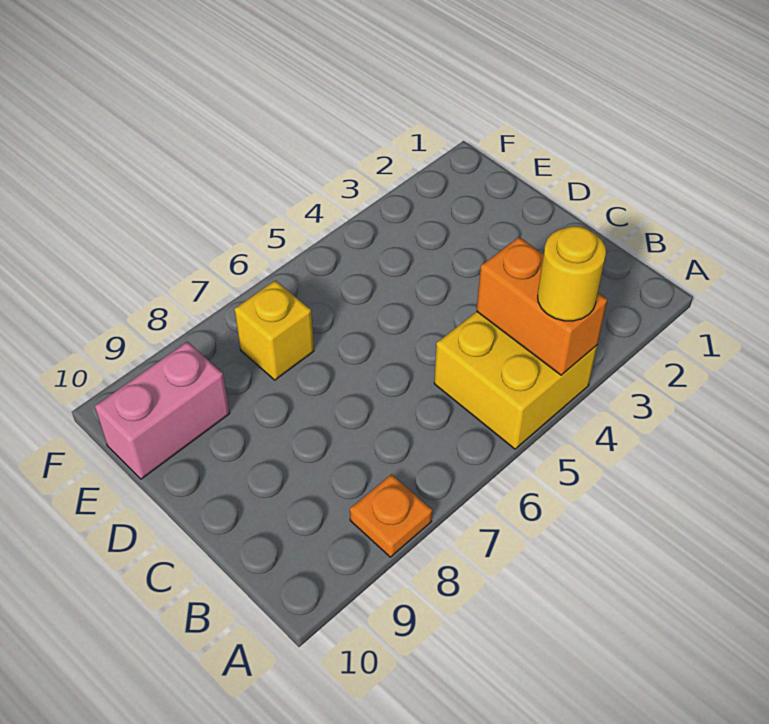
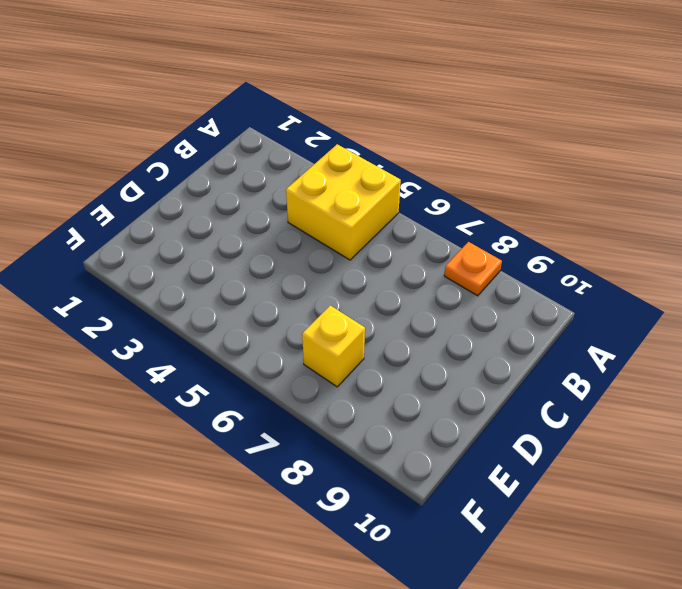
none -> pink brick E9:E10 level 1
none -> orange brick A4:B4 level 2

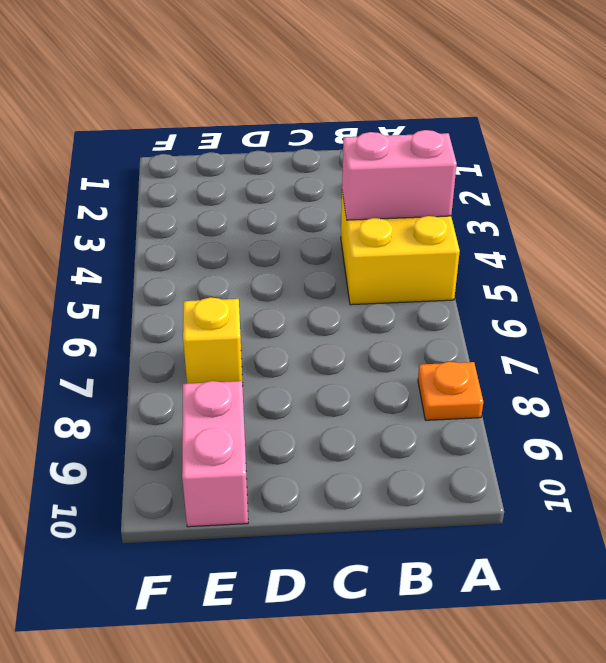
pink brick A4:B4 level 2 -> orange brick A4:B4 level 2
none -> yellow round brick A4 level 3

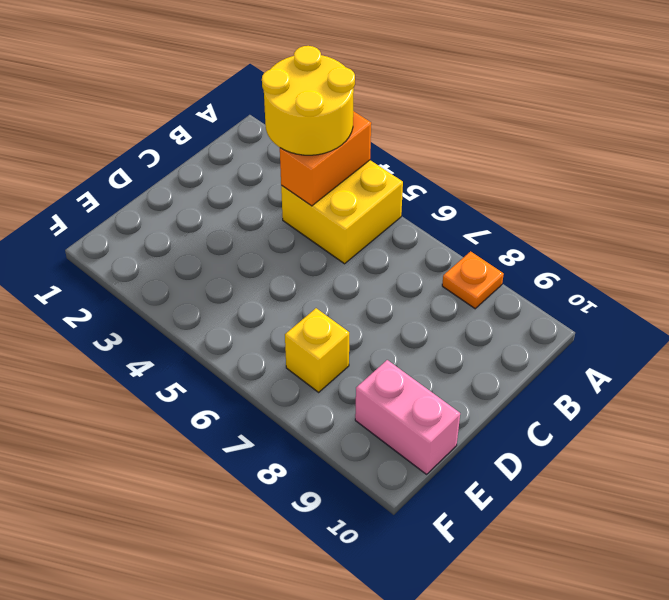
yellow round brick A3:B4 level 3 -> yellow round brick A4 level 3

